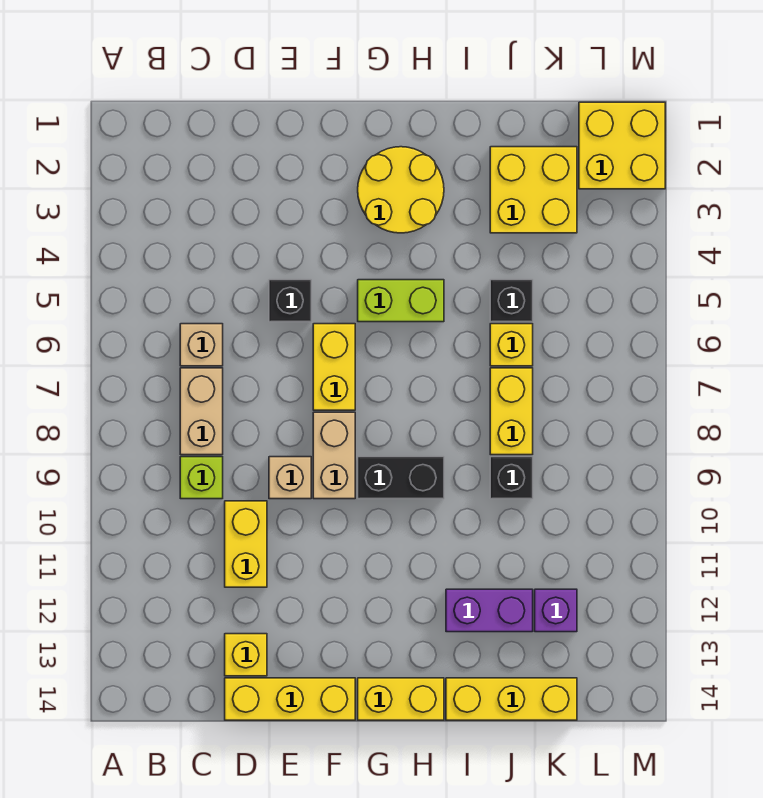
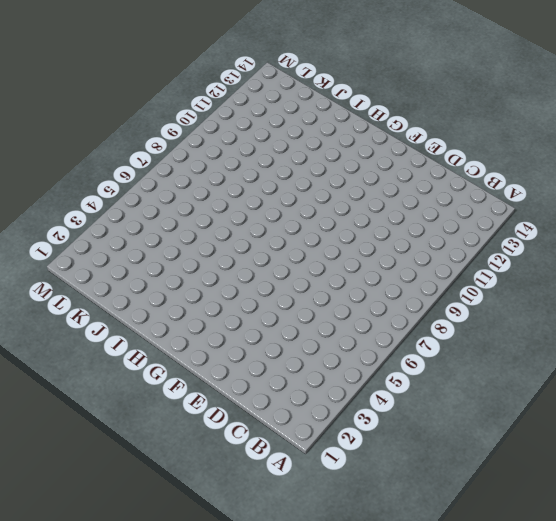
none -> tan brick C6 level 1
none -> tan brick C7:C8 level 1
none -> lime brick C9 level 1

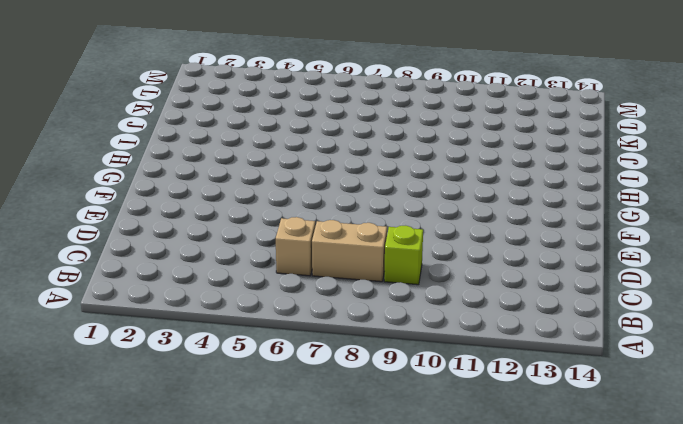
none -> yellow brick D10:D11 level 1
none -> yellow brick D13 level 1
none -> yellow brick D14:F14 level 1

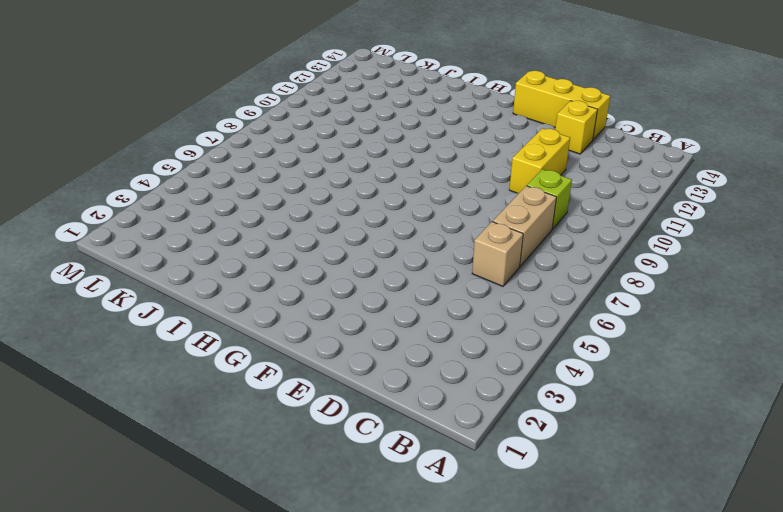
none -> black brick E5 level 1
none -> tan brick E9 level 1
none -> yellow brick F6:F7 level 1

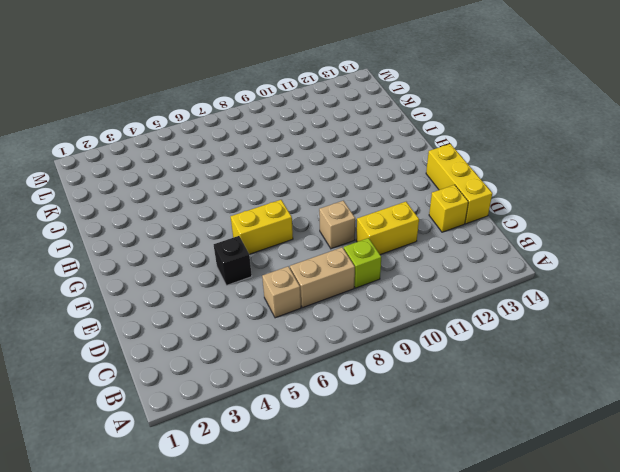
none -> tan brick F8:F9 level 1
none -> yellow round brick G2:H3 level 1
none -> lime brick G5:H5 level 1

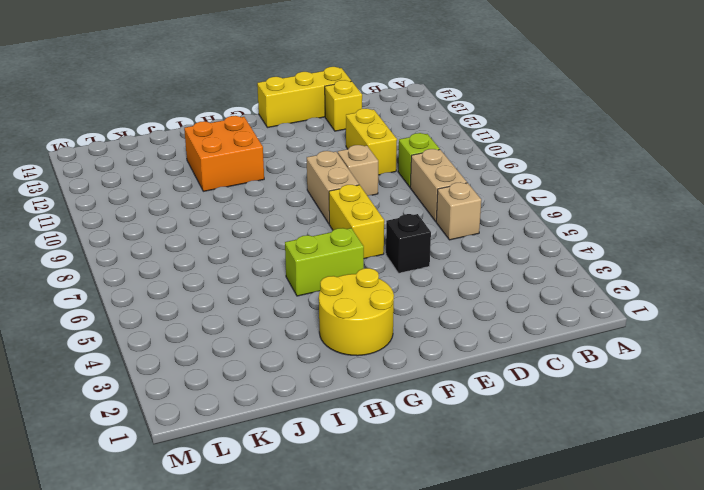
orange brick H11:I12 level 1 -> purple brick I12:J12 level 1
none -> black brick G9:H9 level 1
none -> yellow brick G14:H14 level 1
none -> yellow brick I14:K14 level 1

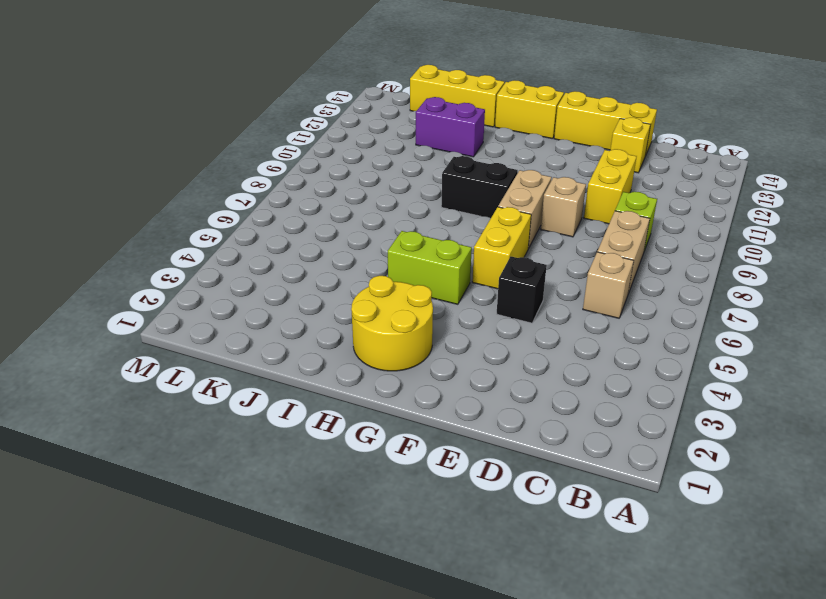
none -> yellow brick J2:K3 level 1
none -> black brick J5 level 1
none -> yellow brick J6 level 1

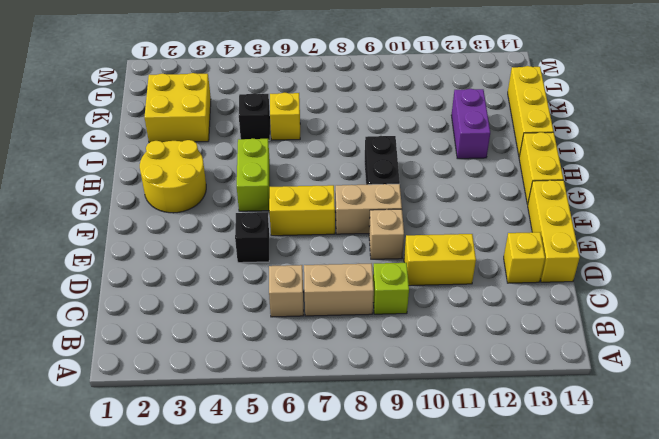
none -> yellow brick J7:J8 level 1
none -> black brick J9 level 1
none -> purple brick K12 level 1

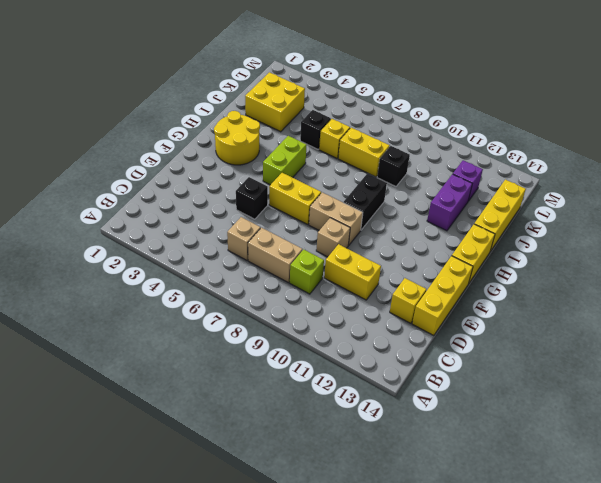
none -> yellow brick L1:M2 level 1

